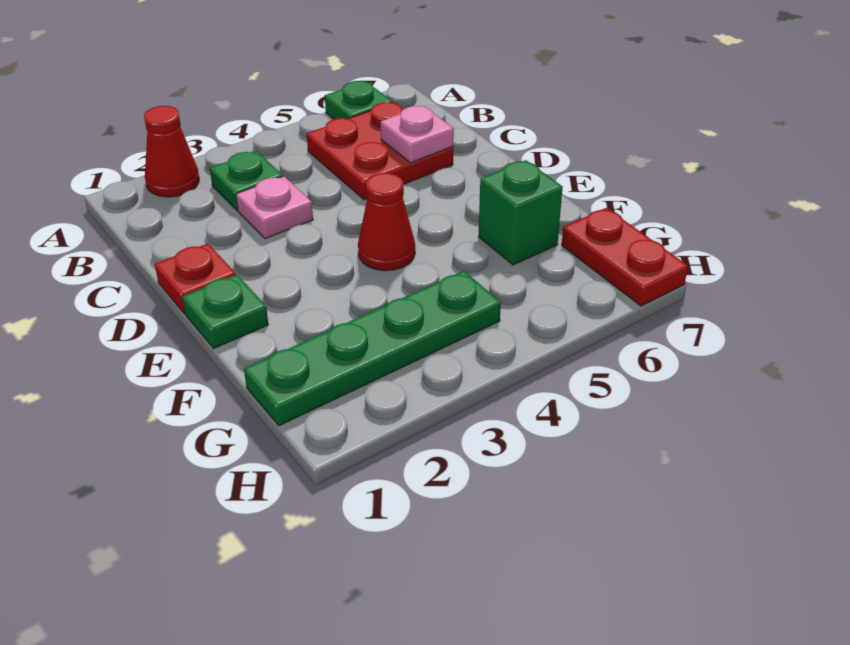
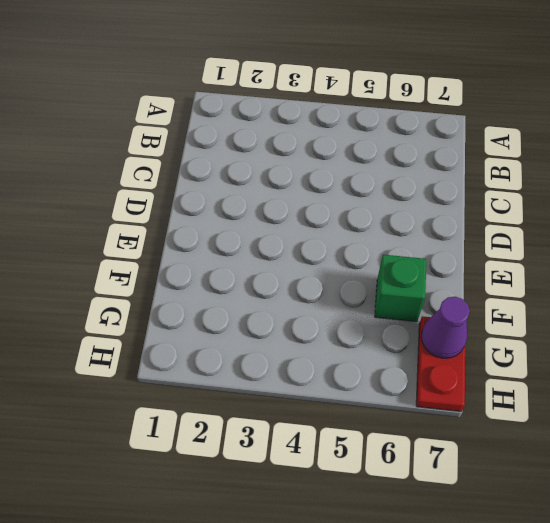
purple cone G7 level 2 -> none
none -> red cone A2 level 1
none -> green plate A6 level 1
none -> green plate B3 level 1

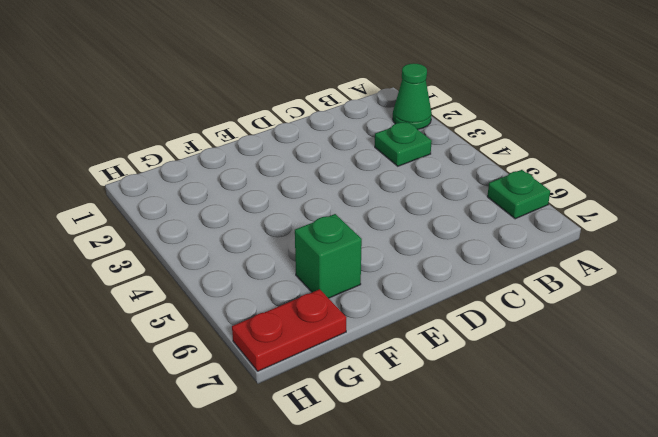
green cone A2 level 1 -> red cone A2 level 1
none -> red plate B5:C6 level 1
none -> pink plate C3 level 1
none -> red plate D1 level 1

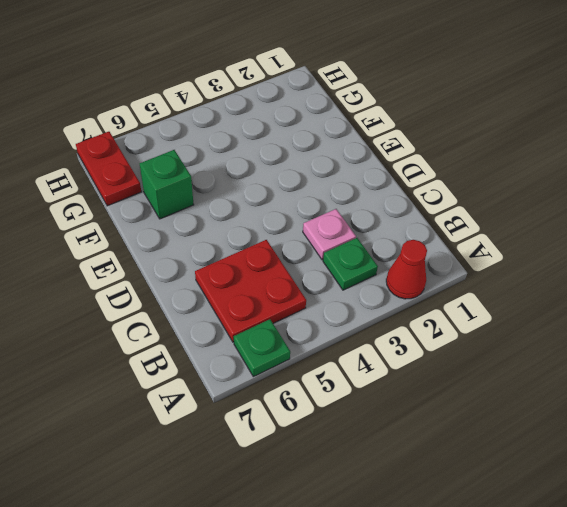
none -> red plate D1 level 1
none -> green plate E1 level 1
none -> red cone E4 level 1

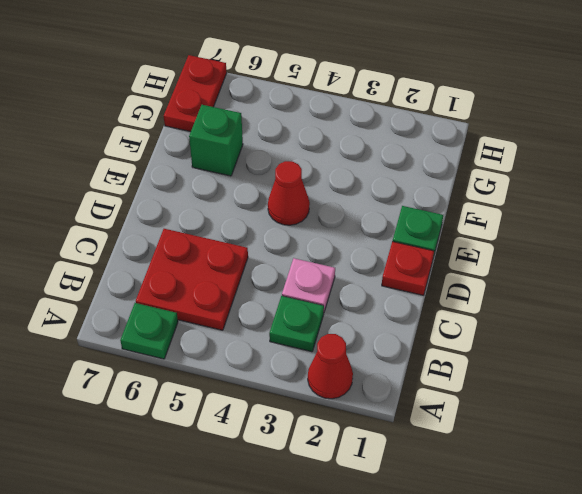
none -> green plate G1:G4 level 1
none -> pink plate C6 level 2

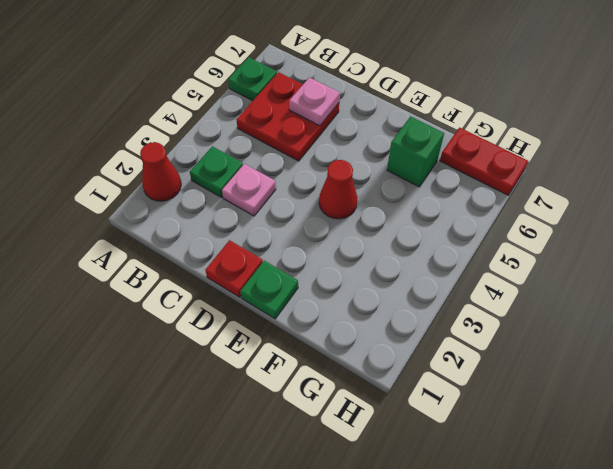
none -> green plate G1:G4 level 1

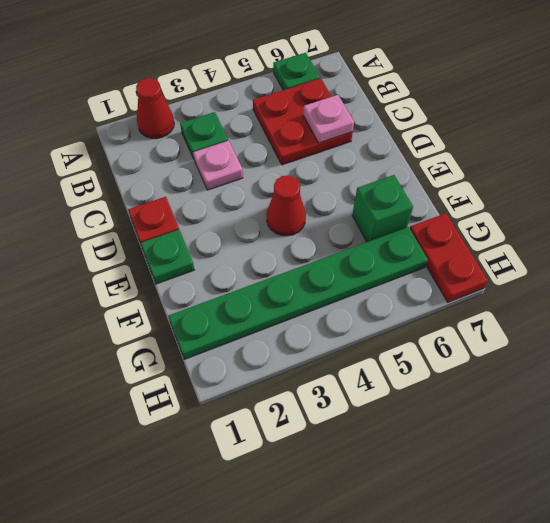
green plate G1:G6 level 1 -> green plate G1:G4 level 1

